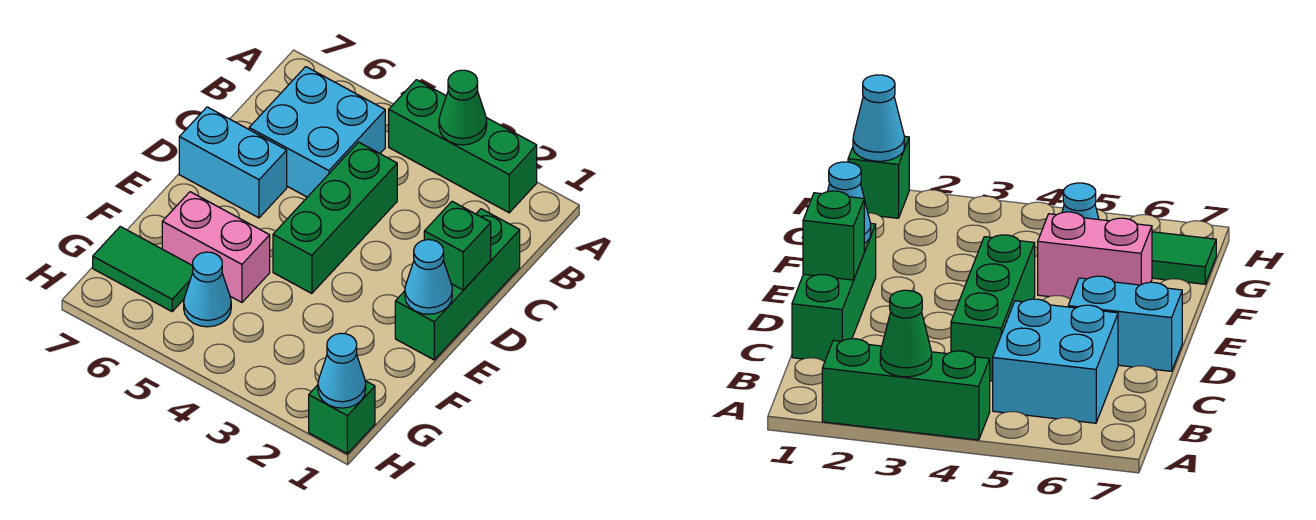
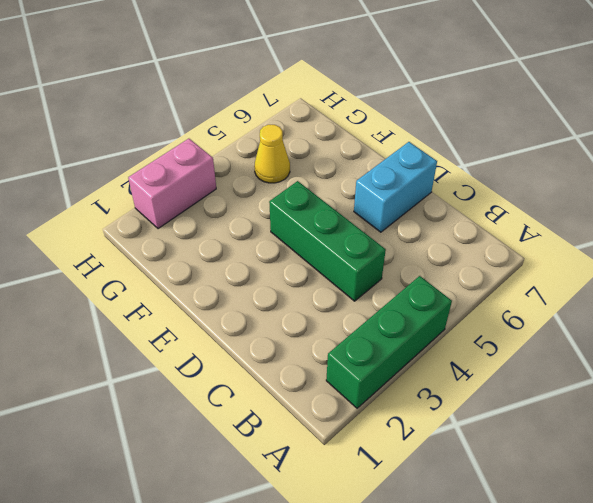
yellow cone G5 level 1 -> cyan cone G5 level 1
pink brick H2:H3 level 1 -> pink brick F5:F6 level 1
none -> cyan brick B5:C6 level 1
none -> green brick C1:E1 level 1
none -> green tile G6:G7 level 1

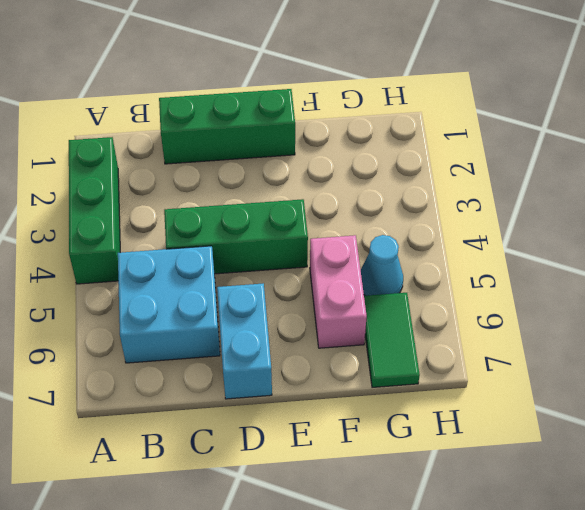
none -> green brick H1 level 1
none -> green cone A3 level 2
none -> green brick D1 level 2

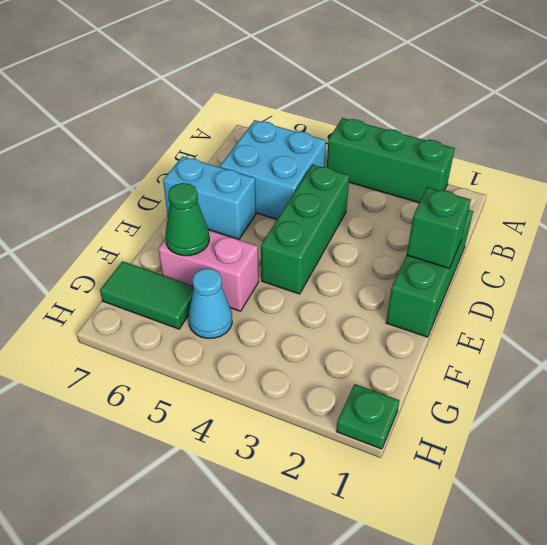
green cone F6 level 2 -> green cone A3 level 2
green plate H1 level 1 -> green brick H1 level 1
none -> cyan cone E1 level 2
none -> cyan cone H1 level 2

